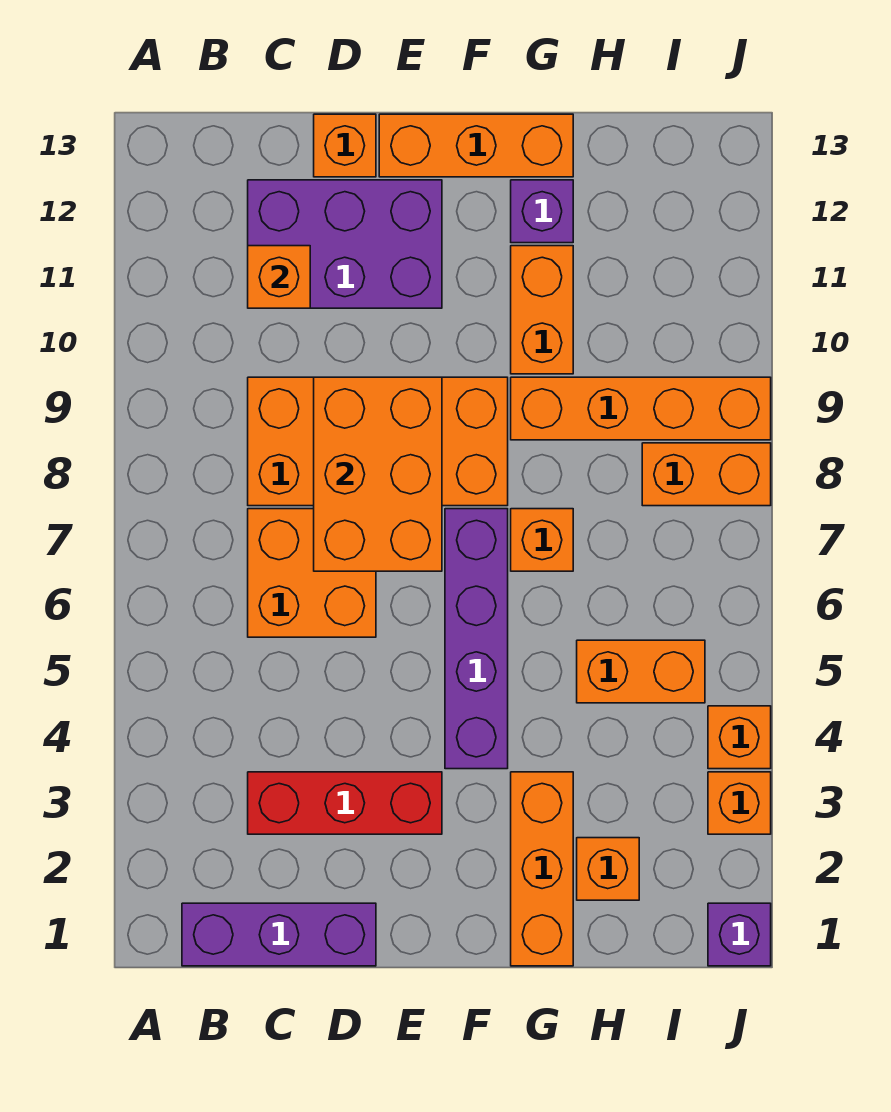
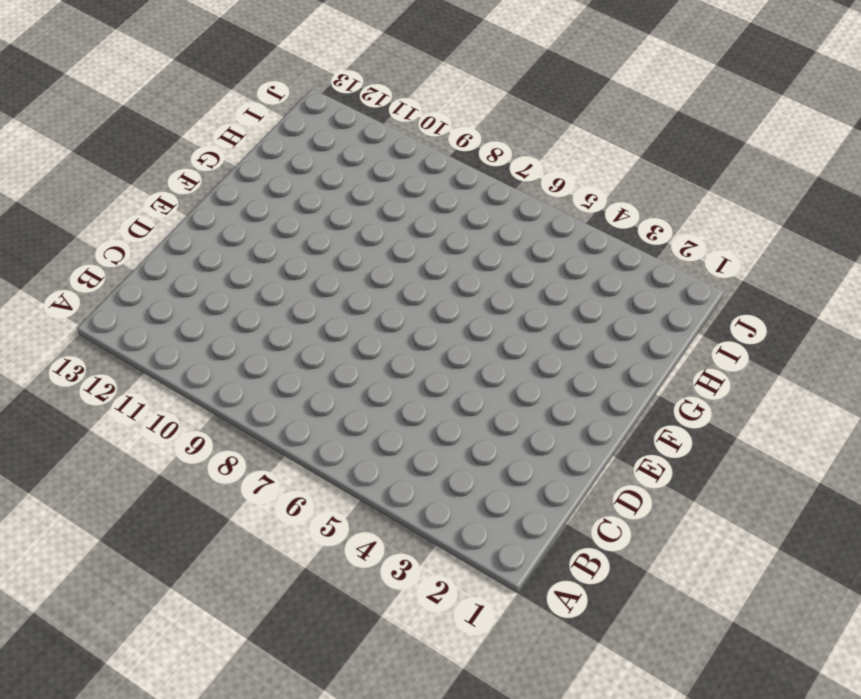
none -> purple brick B1:D1 level 1
none -> red brick C3:E3 level 1
none -> orange brick C6:D7 level 1

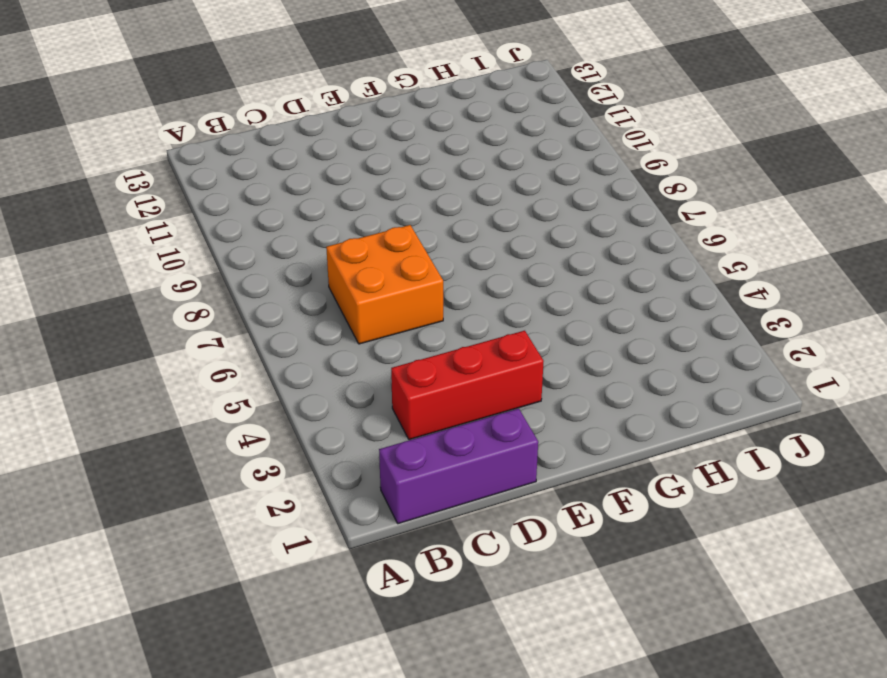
none -> orange brick C8:F9 level 1
none -> purple brick C11:E12 level 1
none -> orange brick D13 level 1

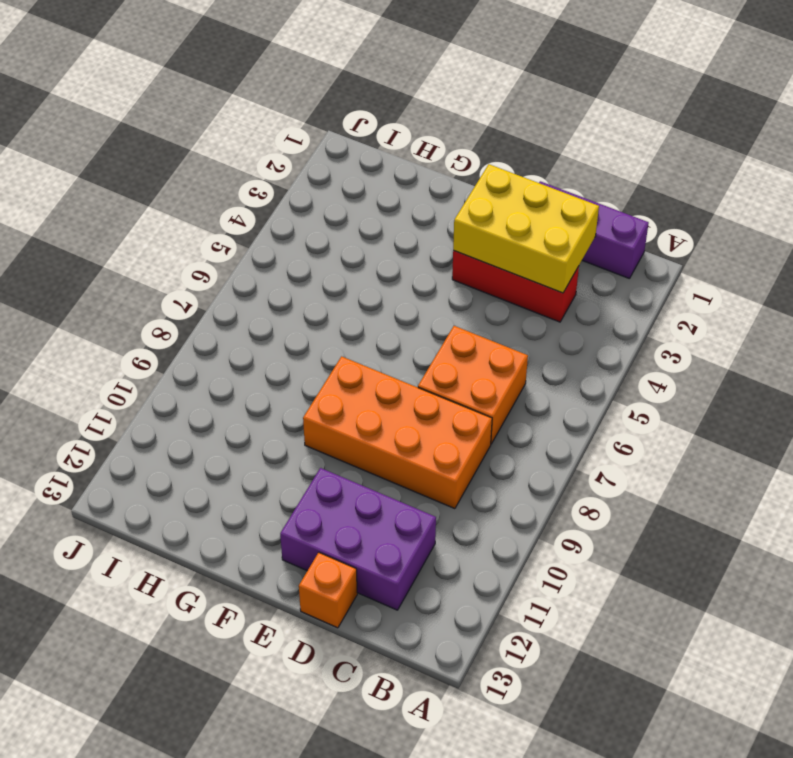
yellow brick C2:E3 level 2 -> none
none -> orange brick E13:G13 level 1
none -> purple brick F4:F7 level 1
none -> orange brick G1:G3 level 1

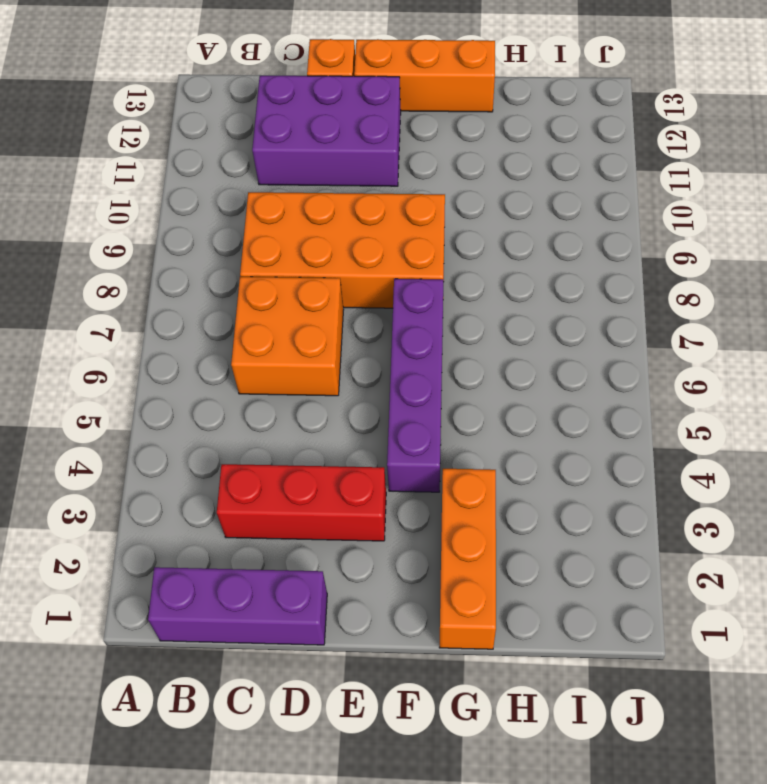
none -> orange brick G7 level 1
none -> orange brick G9:J9 level 1
none -> orange brick G10:G11 level 1

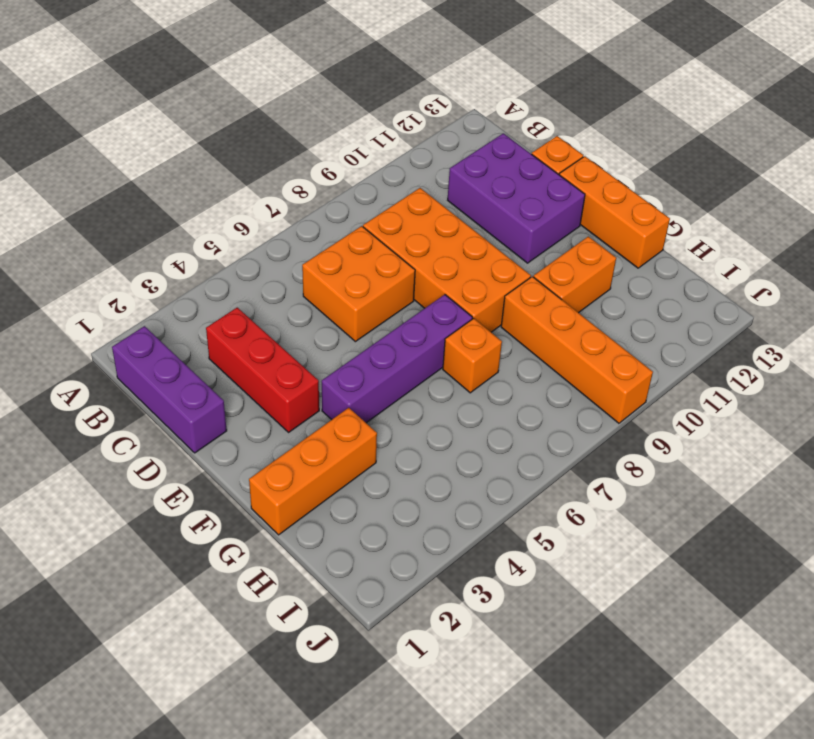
none -> purple brick G12 level 1
none -> orange brick H2 level 1
none -> orange brick H5:I5 level 1

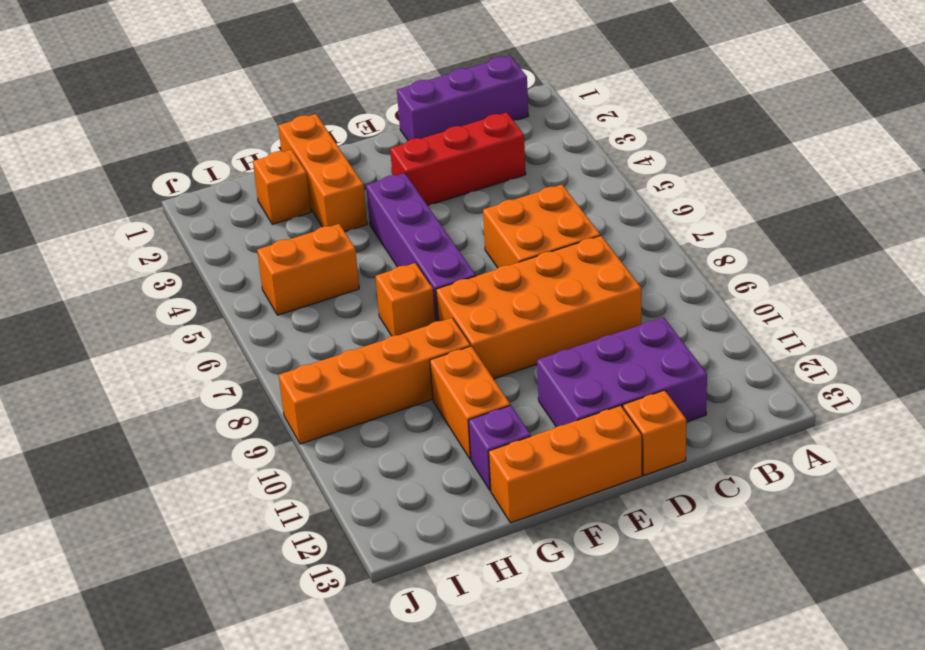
none -> orange brick I8:J8 level 1
none -> purple brick J1 level 1
none -> orange brick J3 level 1

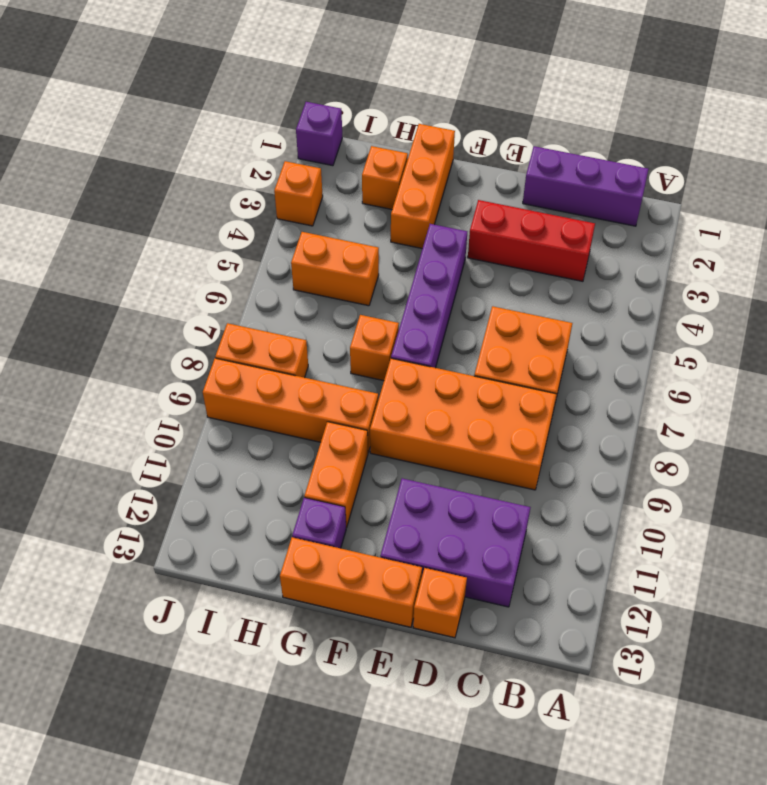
none -> orange brick J4 level 1
none -> orange brick C11 level 2
none -> orange brick D7:E9 level 2

